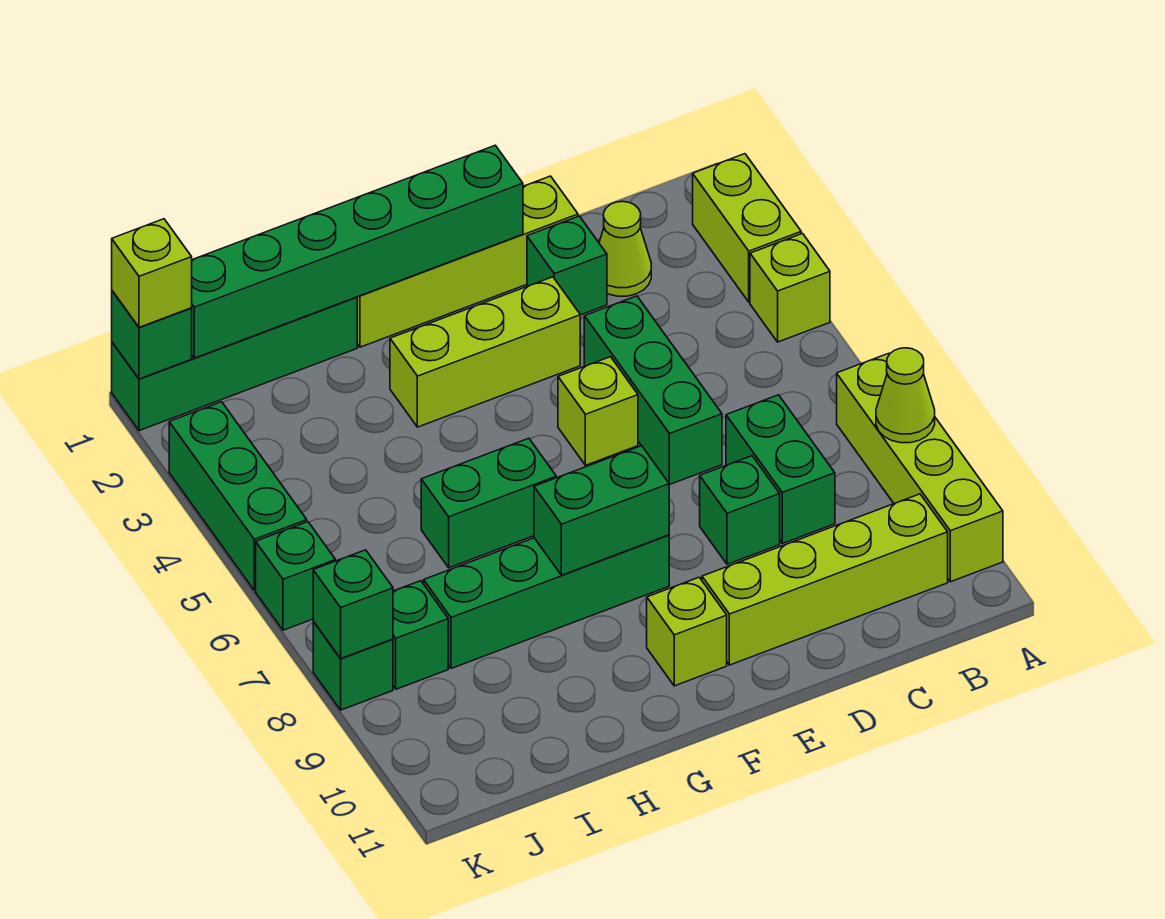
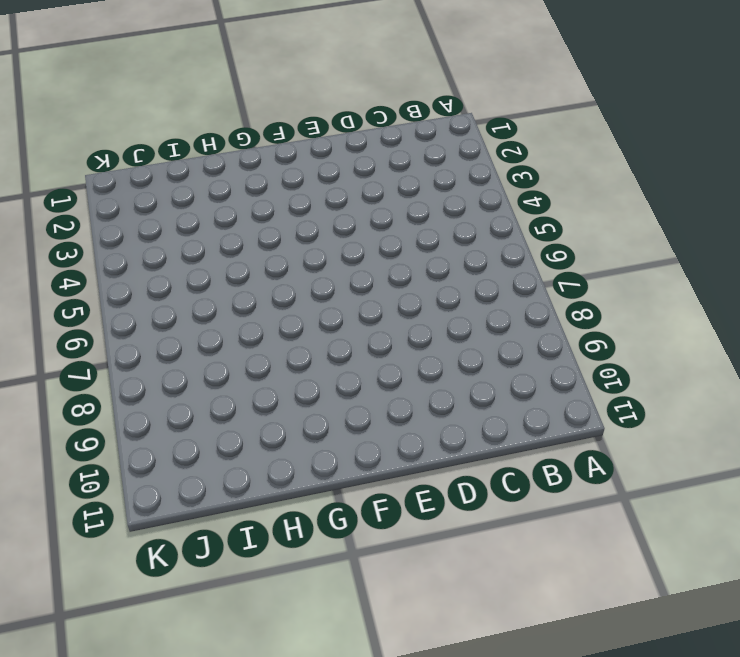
none -> lime brick A2:A3 level 1
none -> lime brick A4 level 1
none -> lime brick A7:A10 level 1

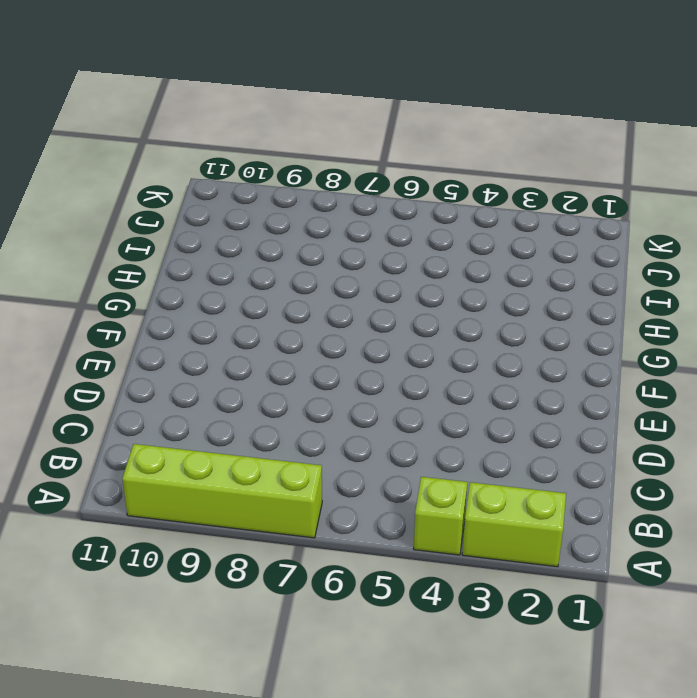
none -> lime brick B10:E10 level 1
none -> lime cone C2 level 1
none -> green brick C7:C8 level 1

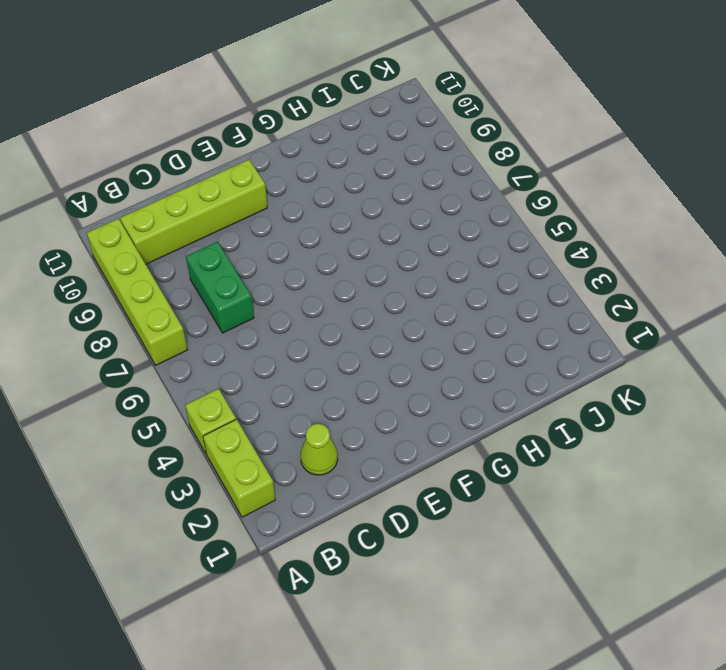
none -> lime brick D1:G1 level 1
none -> green brick D2 level 1
none -> green brick D4:D6 level 1

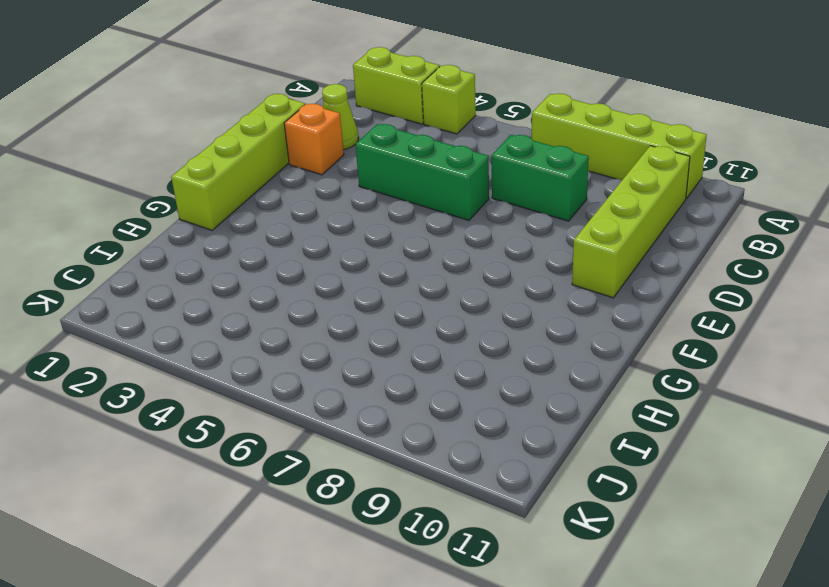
orange brick D2 level 1 -> green brick D2 level 1
none -> green brick D8 level 1
none -> lime brick E3:G3 level 1
none -> lime brick E5 level 1

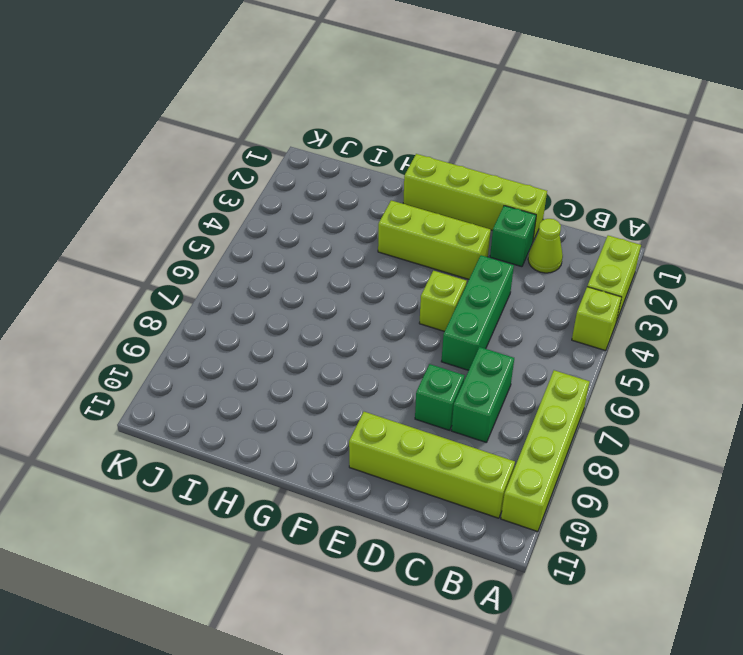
none -> green brick F8:I8 level 1
none -> lime brick F10 level 1
none -> green brick G6:H6 level 1

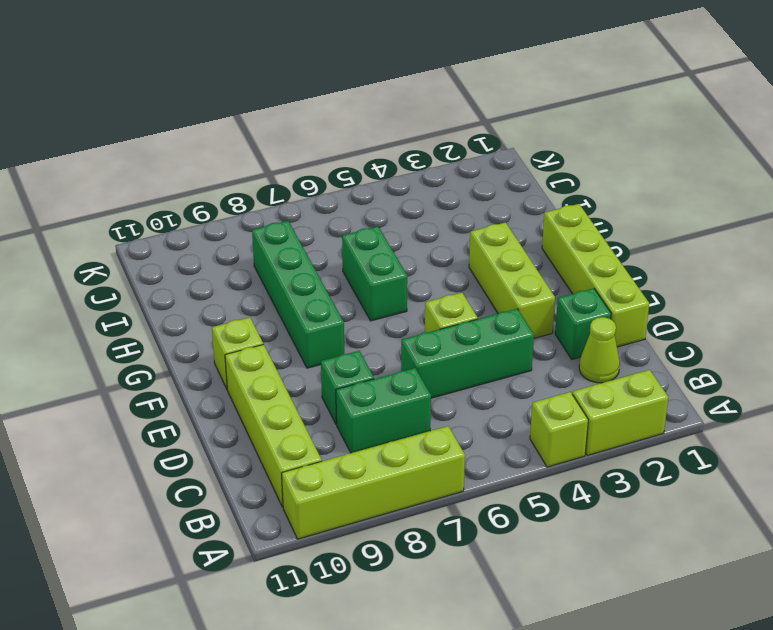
none -> green brick H1:K1 level 1
none -> green brick J8 level 1
none -> green brick K3:K5 level 1

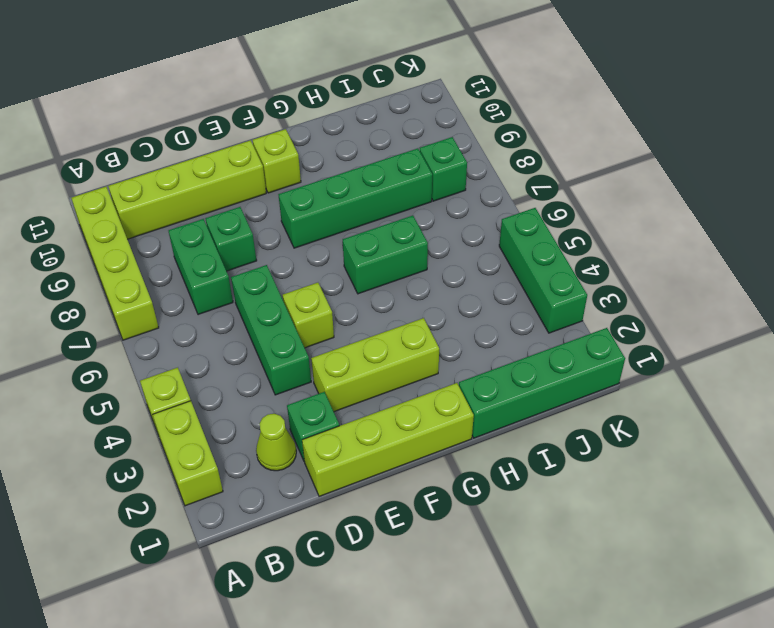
none -> green brick K6 level 1
none -> green brick K8 level 1
none -> lime cone A8 level 2

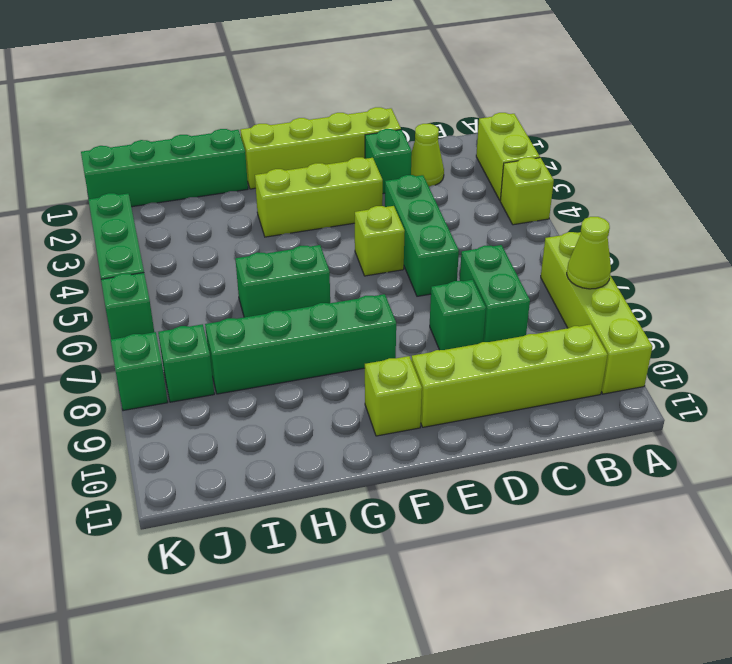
none -> green brick E1:J1 level 2
none -> green brick F8:G8 level 2
none -> green brick K1 level 2

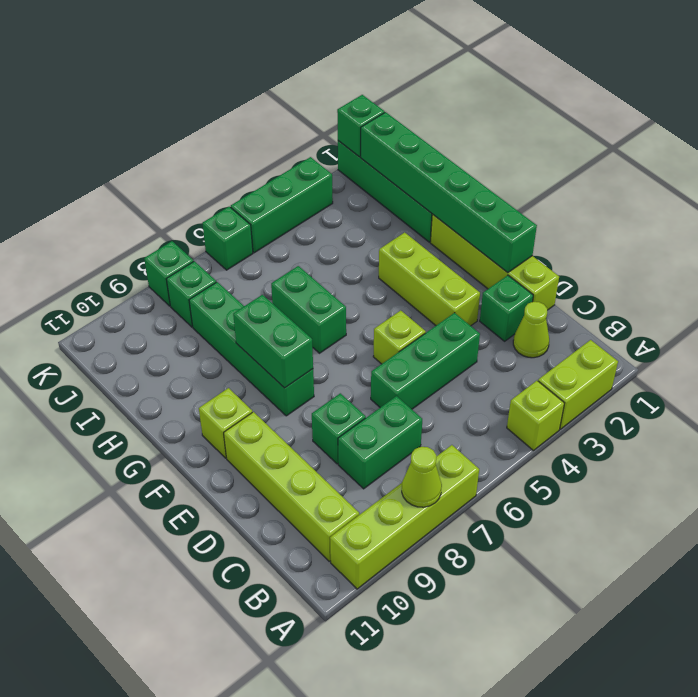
none -> green brick K8 level 2
none -> lime brick K1 level 3

